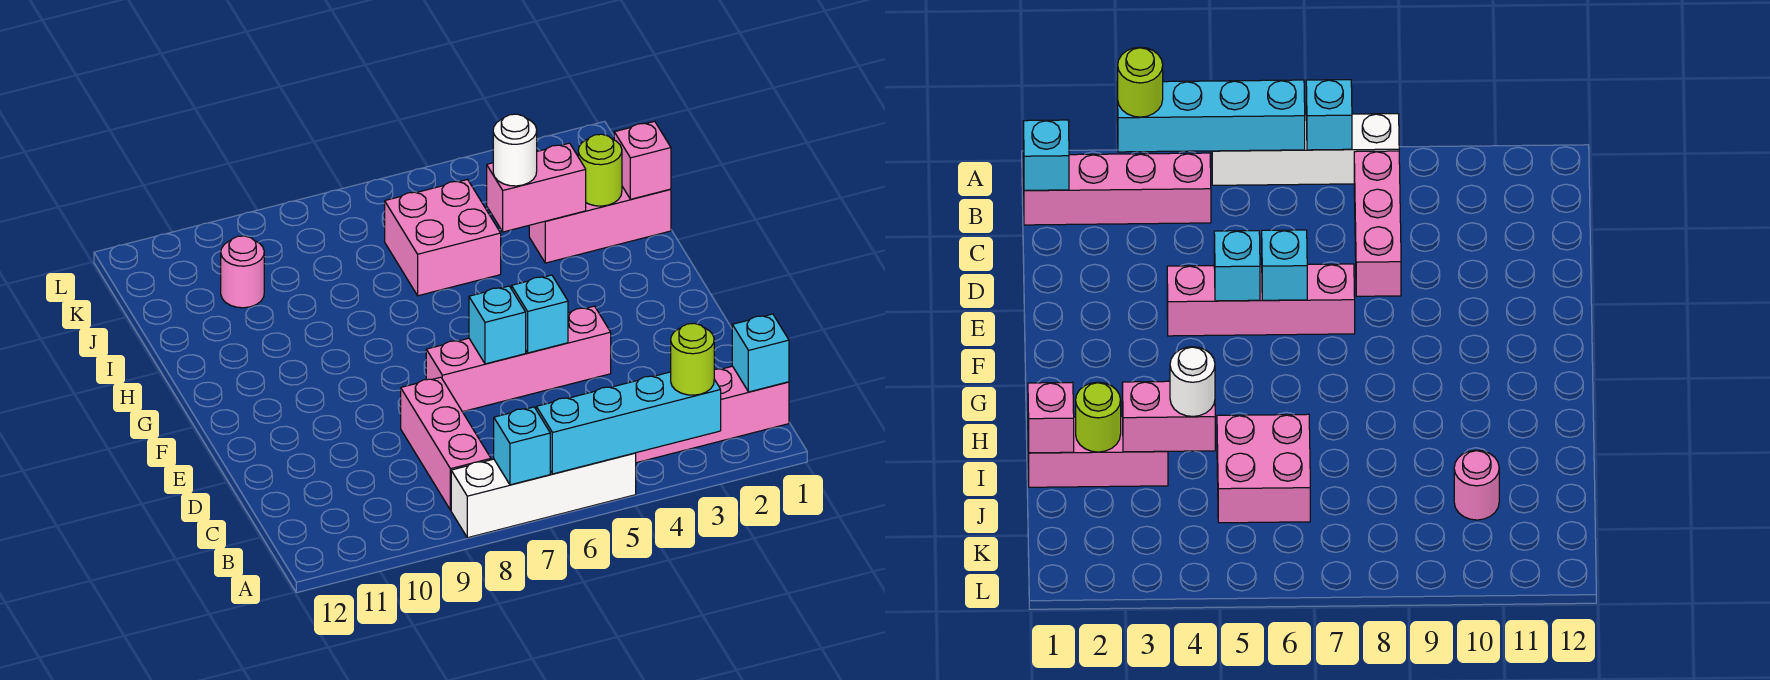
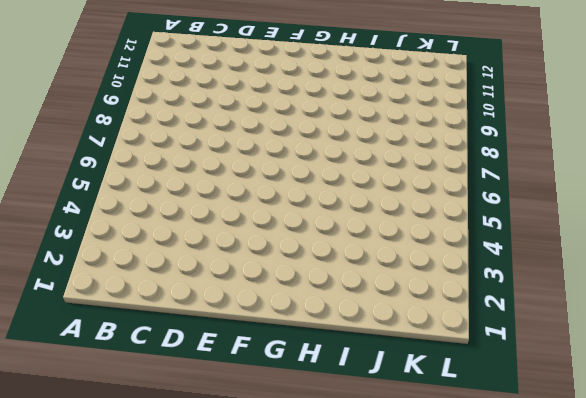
none -> white brick A5:A8 level 1
none -> pink brick B1:B4 level 1
none -> pink brick B8:D8 level 1

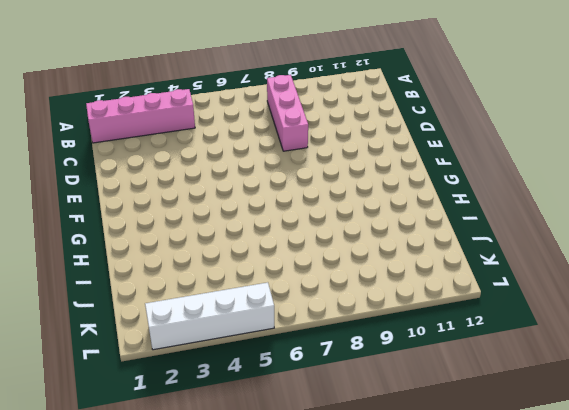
white brick L2:L5 level 1 -> white brick A5:A8 level 1
none -> pink brick E4:E7 level 1
none -> pink brick I1:I3 level 1
none -> pink brick I5:J6 level 1

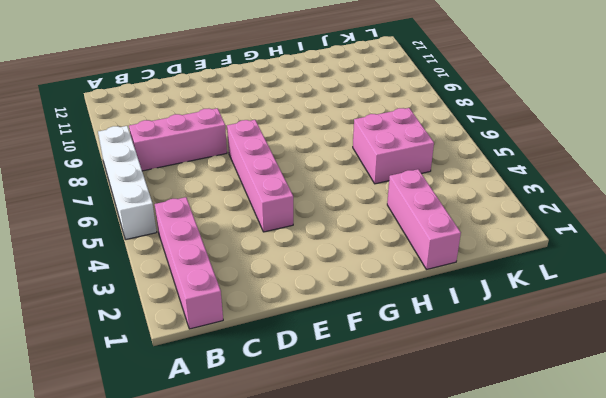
none -> pink round brick J10 level 1
none -> cyan brick A3:A6 level 2
none -> cyan brick A7 level 2

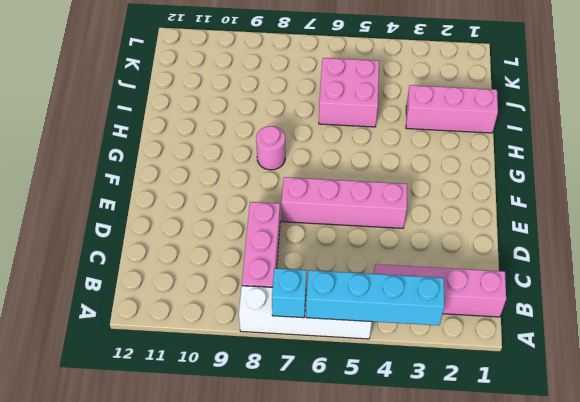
pink round brick G8 level 1 -> pink round brick J10 level 1
none -> cyan brick B1 level 2
none -> cyan brick E5 level 2
none -> cyan brick E6 level 2

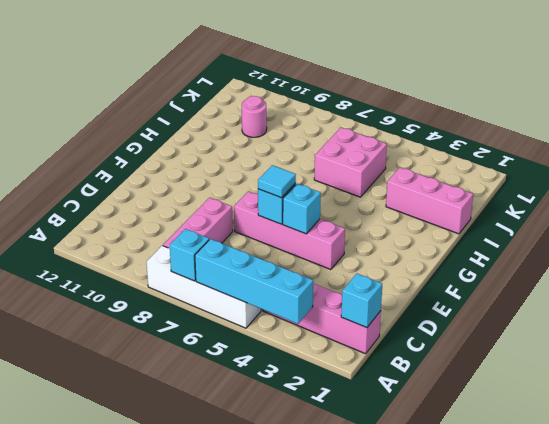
cyan tile E6 level 3 -> none
none -> pink brick I1 level 2
none -> lime round brick I2 level 2
none -> pink brick I3:I4 level 2

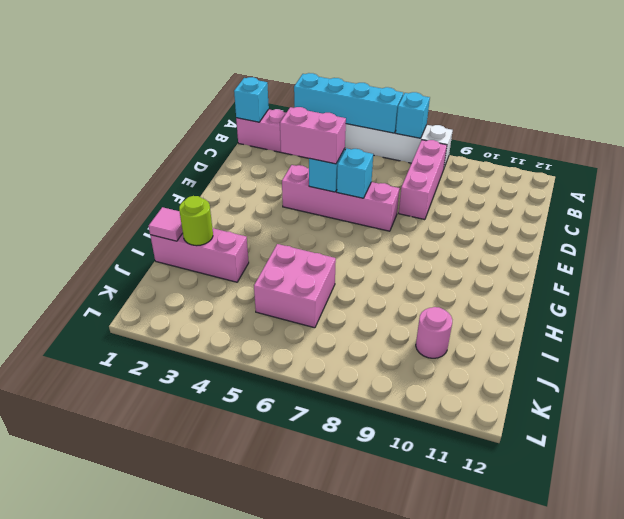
pink brick E4:E5 level 3 -> pink brick I3:I4 level 2
pink tile I1 level 2 -> pink brick I1 level 2
none -> lime round brick A3 level 3
none -> white round brick I4 level 3

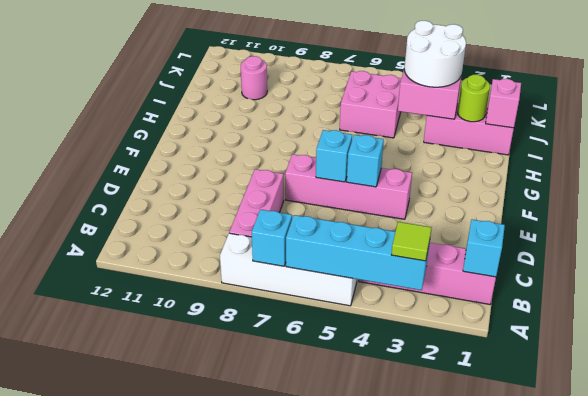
lime tile A3 level 3 -> lime round brick A3 level 3
white round brick I3:J4 level 3 -> white round brick I4 level 3

